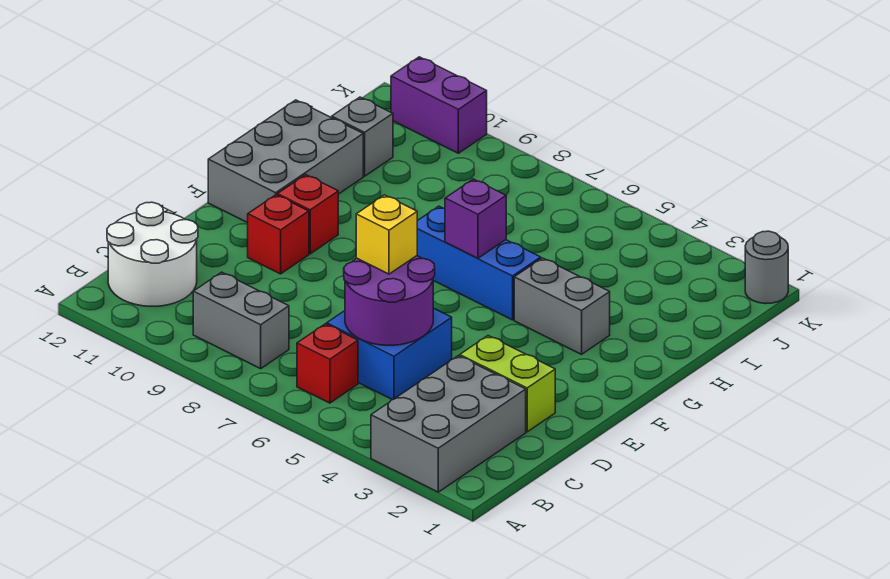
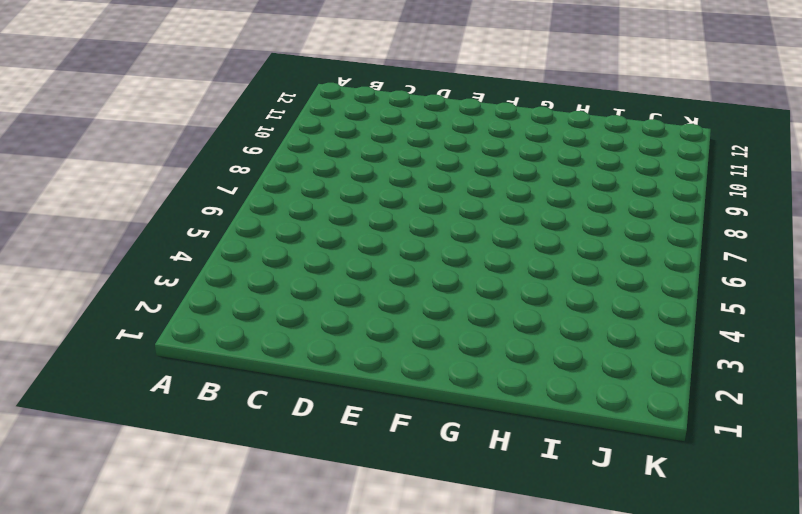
none -> grey brick A2:C3 level 1
none -> red brick B6 level 1
none -> grey brick B8:B9 level 1

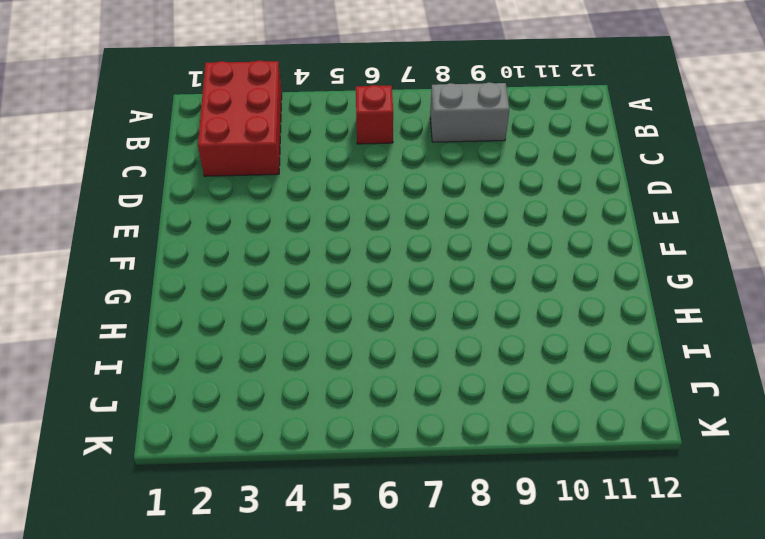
red brick A2:C3 level 1 -> grey brick A2:C3 level 1
none -> white round brick B11:C12 level 1
none -> blue brick C5:D6 level 1
none -> lime brick D2:D3 level 1

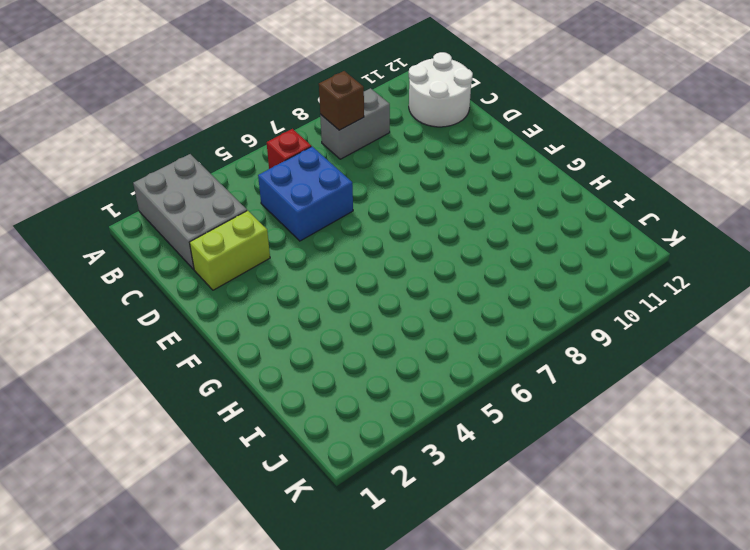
brown brick B8 level 2 -> none
none -> red brick E10 level 1
none -> red brick F10 level 1
none -> grey brick F11:H12 level 1

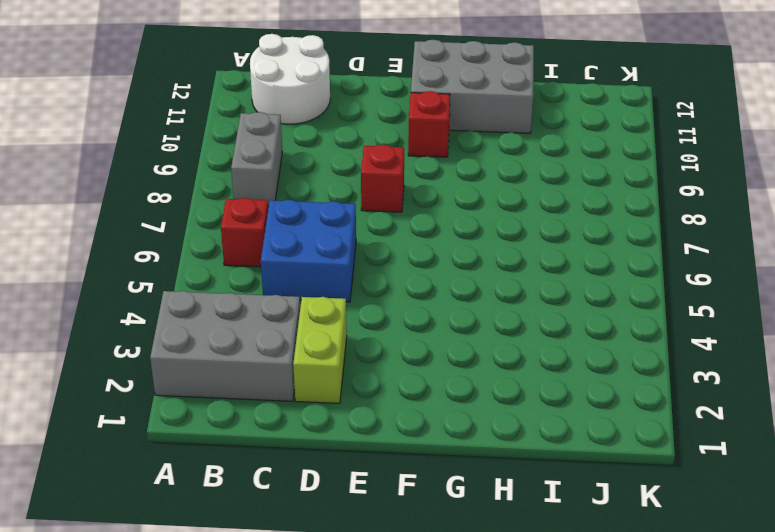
red brick E8 level 1 -> red brick E10 level 1
none -> grey brick G3:G4 level 1
none -> blue brick G5:G7 level 1
none -> grey brick I11 level 1

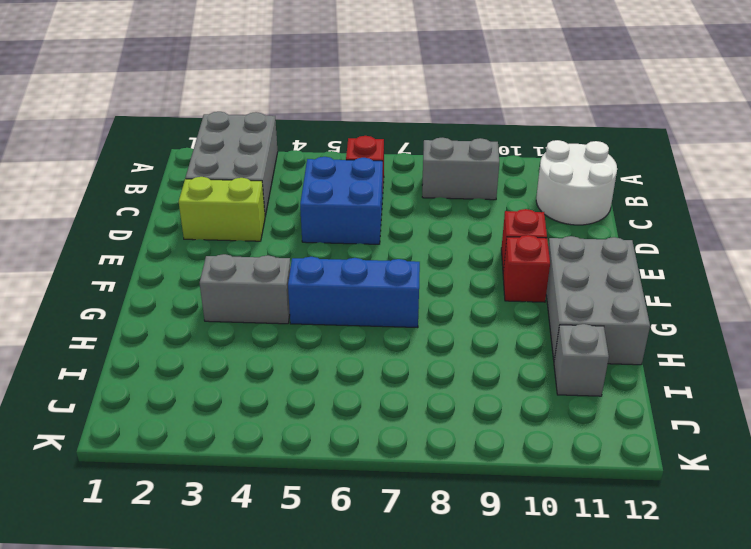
none -> grey round brick K1 level 1
none -> purple brick K10:K11 level 1
none -> purple round brick C5:D6 level 2

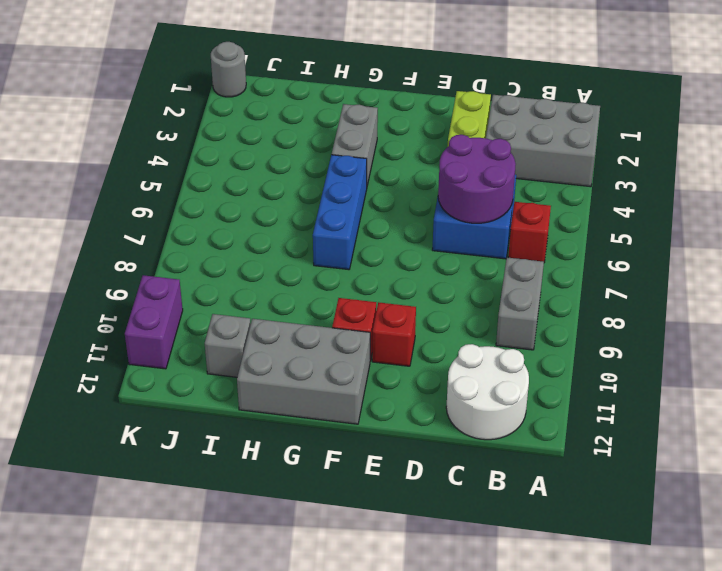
none -> purple brick G6 level 2
none -> yellow brick D6 level 3

